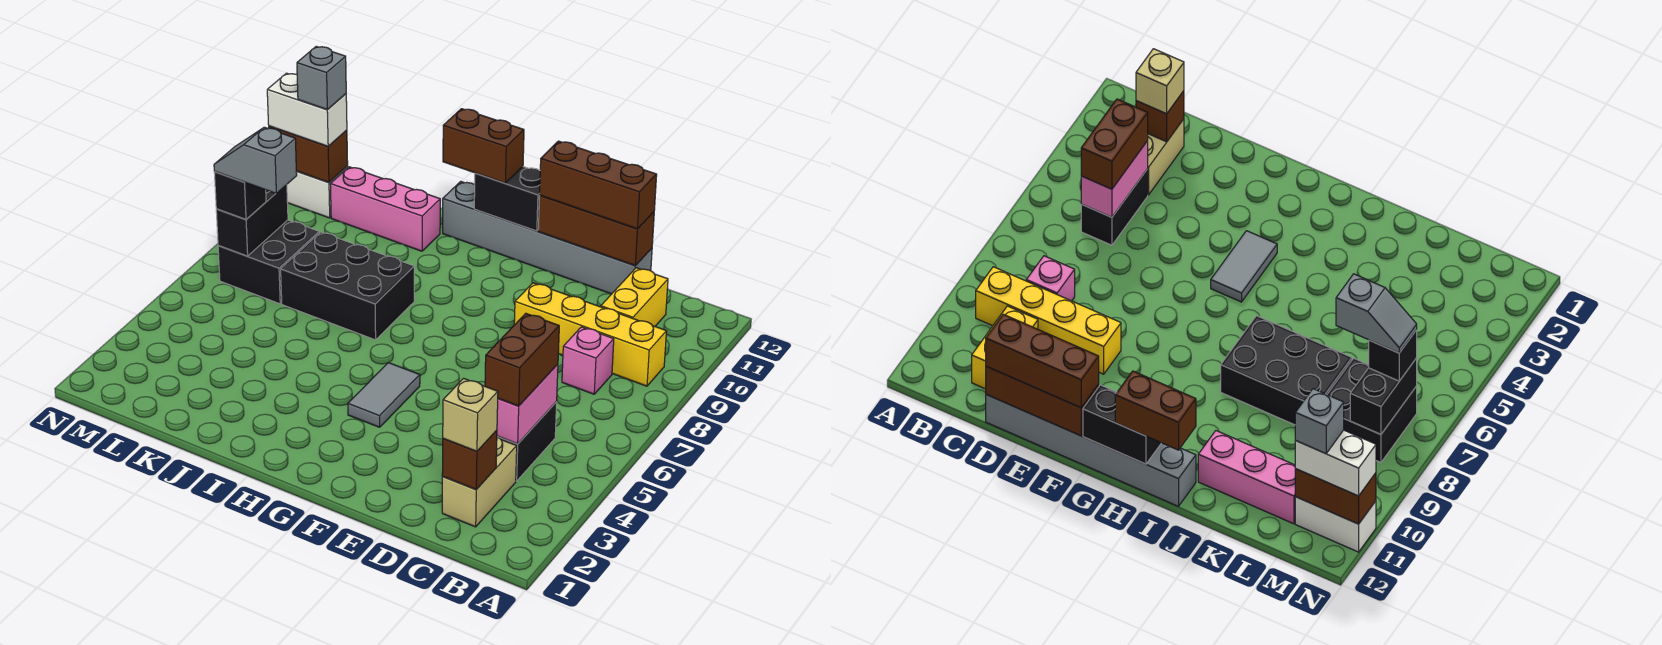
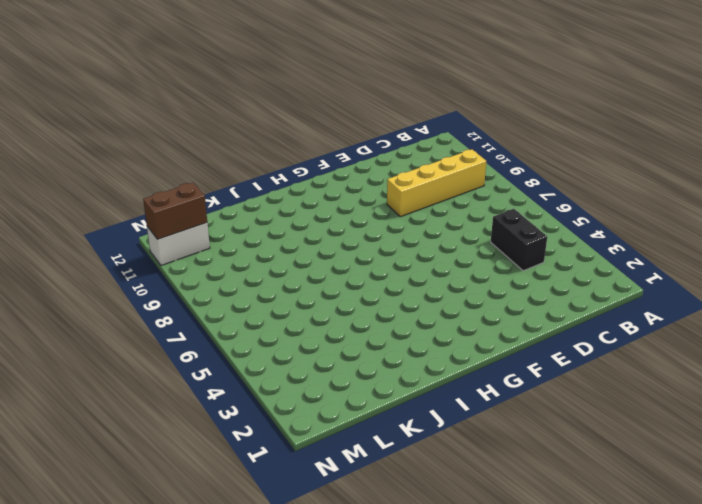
none -> tan brick C2:C3 level 1
none -> pink brick C8 level 1
none -> yellow brick C10:C11 level 1

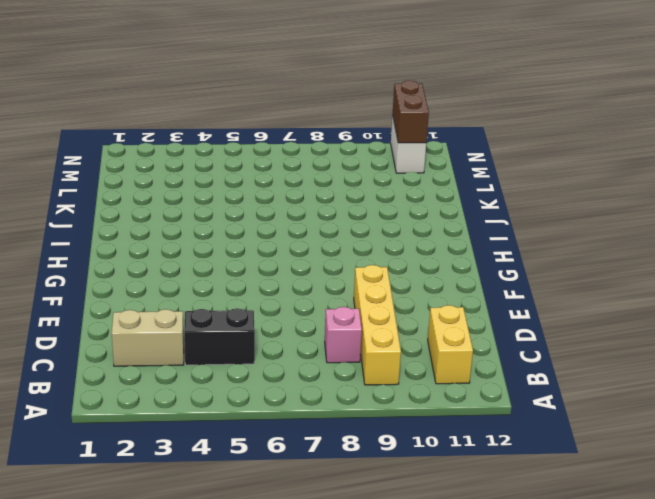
yellow brick B11:C11 level 1 -> yellow brick C10:C11 level 1
none -> grey brick D12:I12 level 1
none -> grey tile G4:G5 level 1
none -> black brick I7:K8 level 1

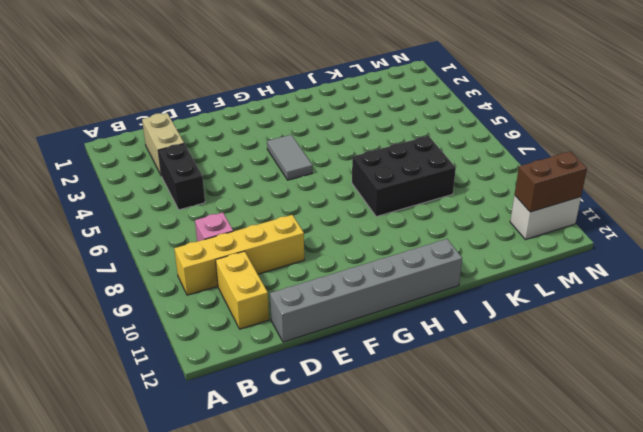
none -> pink brick J11:L11 level 1
none -> black brick L7:M8 level 1
none -> brown brick C2 level 2

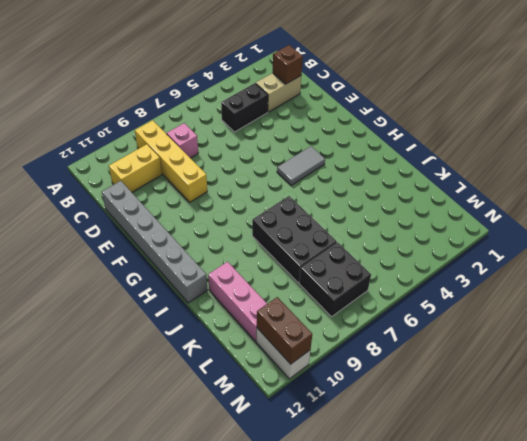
none -> pink brick C4:C5 level 2
none -> brown brick D12:F12 level 2
none -> black brick G12:H12 level 2

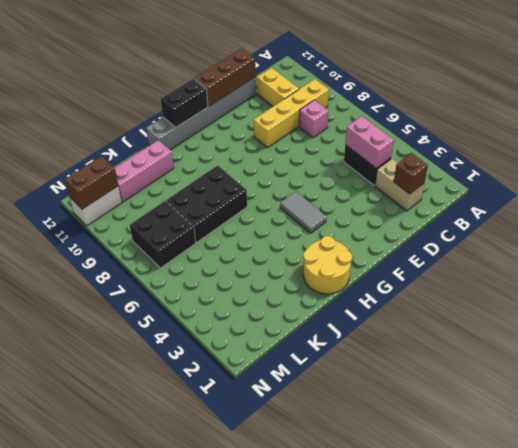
yellow round brick H1:I2 level 1 -> none
none -> black brick M7:M8 level 2
none -> tan brick C2 level 3
none -> brown brick C4:C5 level 3

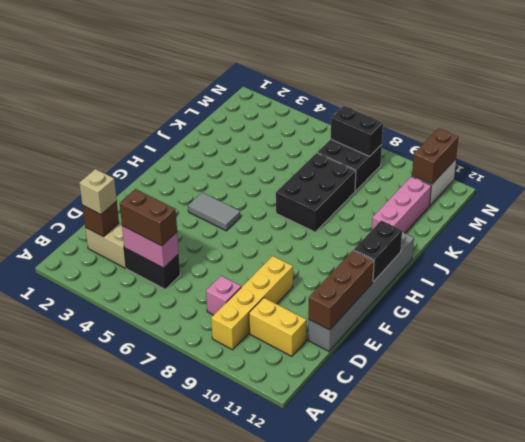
none -> brown brick D12:F12 level 3
none -> brown brick H12:I12 level 3
none -> black brick M7 level 3

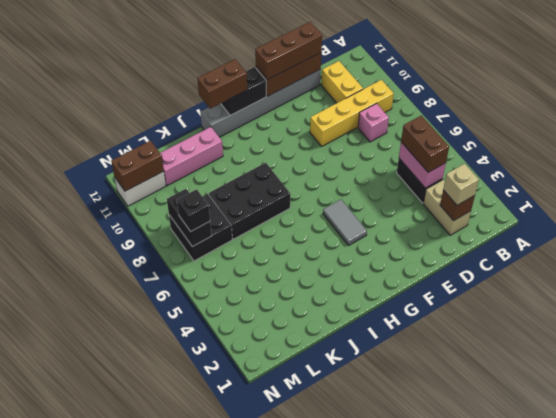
none -> white brick M11:N11 level 3
none -> grey slope L7:M7 level 4 top L
none -> grey brick M11 level 4

